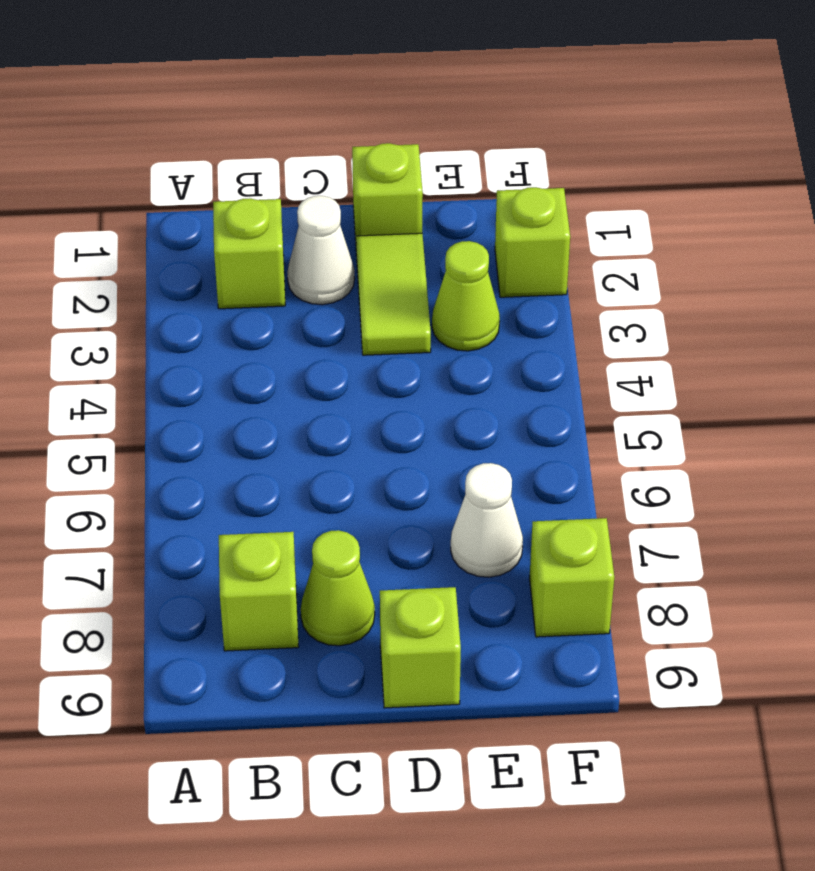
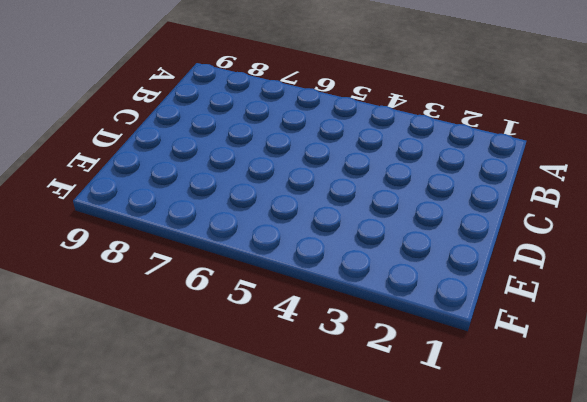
none -> lime brick B2 level 1
none -> lime brick B8 level 1

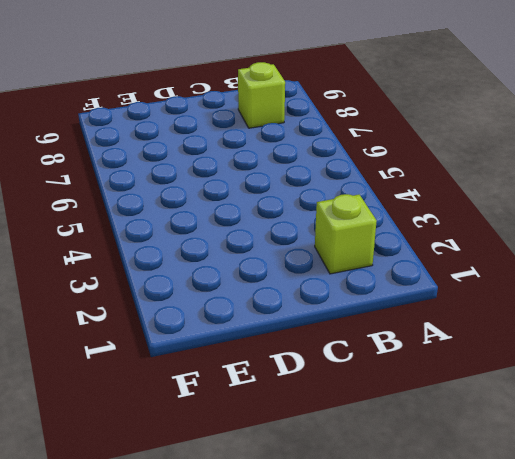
none -> white cone C2 level 1
none -> lime cone C8 level 1

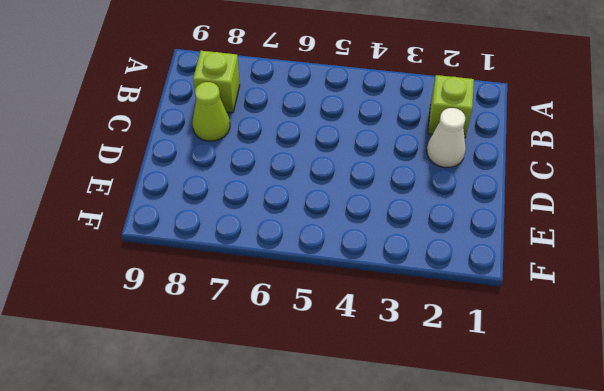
none -> lime brick D1 level 1
none -> lime tile D2:D3 level 1

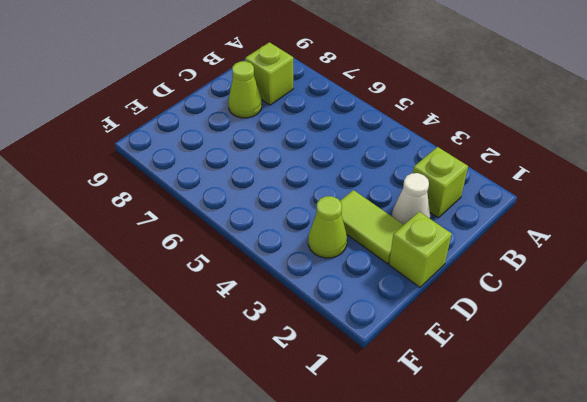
none -> lime brick D9 level 1
none -> white cone E7 level 1

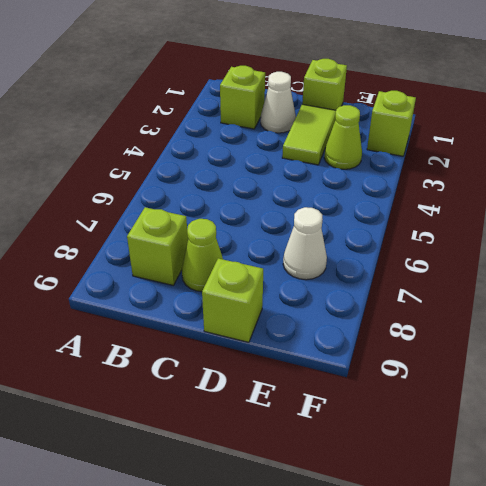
none -> lime brick F8 level 1

